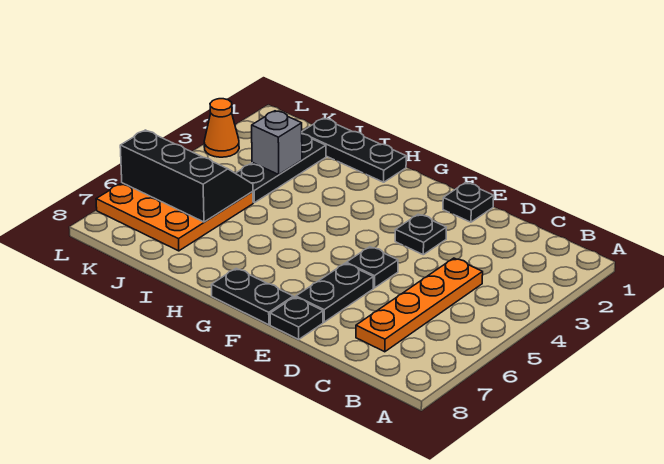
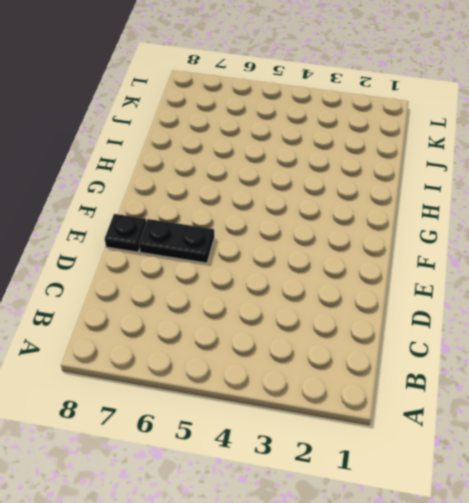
none -> orange plate C4:C7 level 1
none -> black plate E1 level 1
none -> black plate E3 level 1

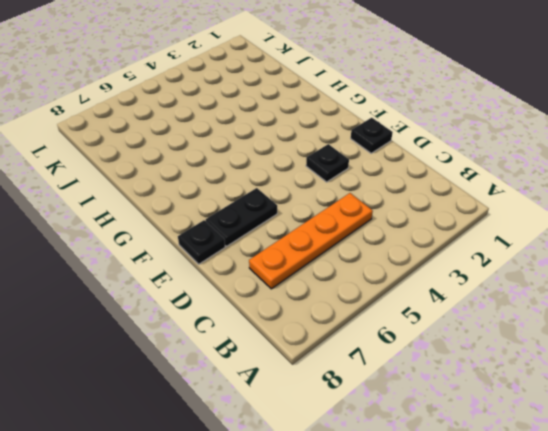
none -> black plate E5 level 1
none -> black plate F8:G8 level 1
none -> black plate H1:J1 level 1

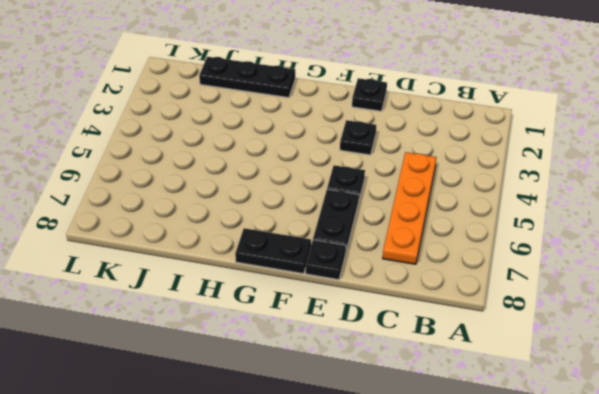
none -> black plate J2:J4 level 1
none -> orange plate J5:L7 level 1
none -> orange cone L3 level 1

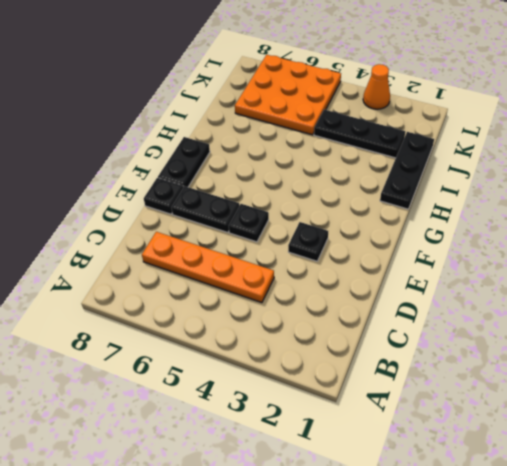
none -> black plate E1 level 1
none -> grey brick J3 level 2
none -> black slope J5:L6 level 2 top 6

